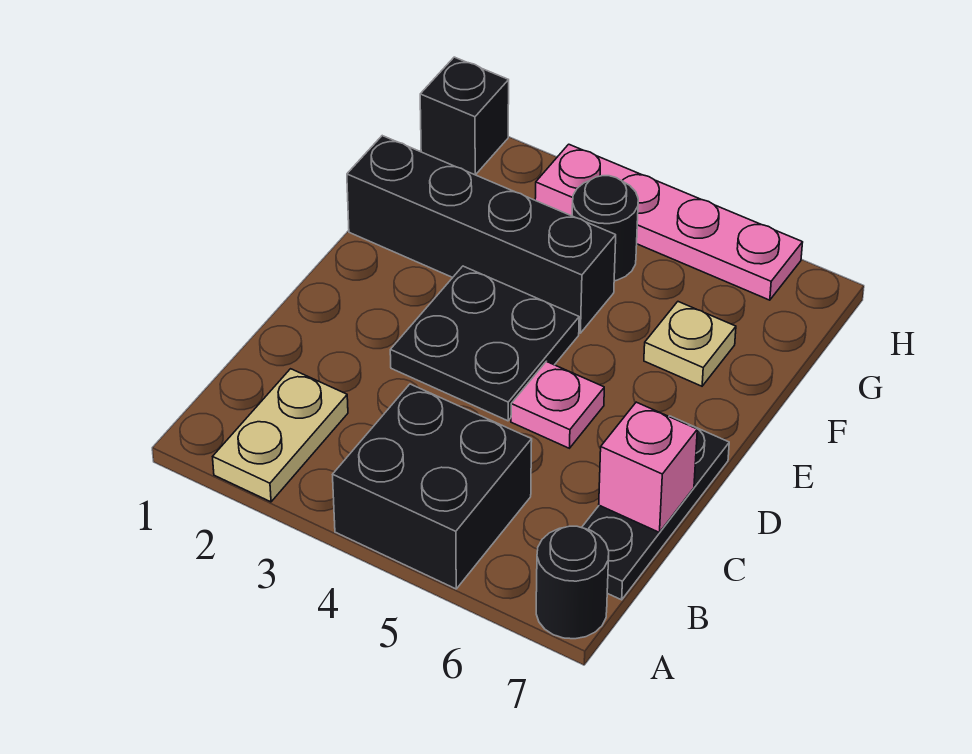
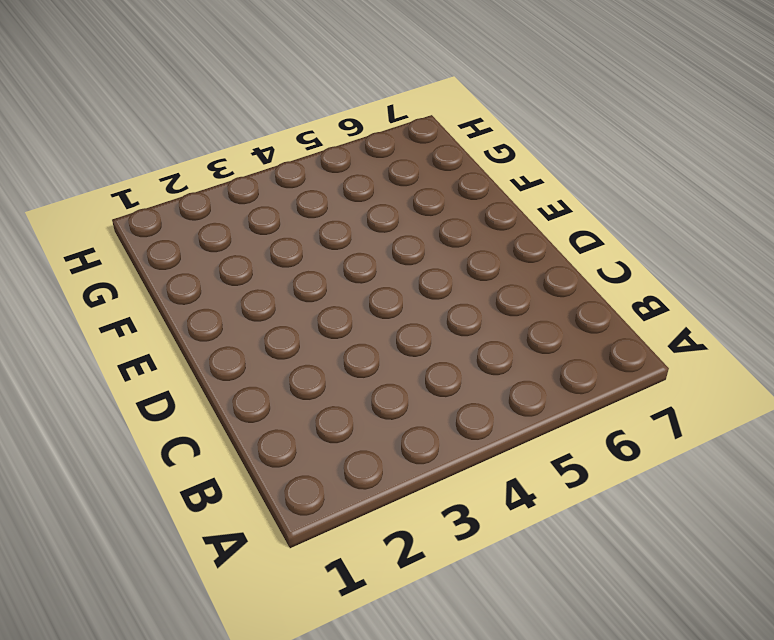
none -> tan plate A2:B2 level 1
none -> black brick A4:B5 level 1
none -> black round brick A7 level 1

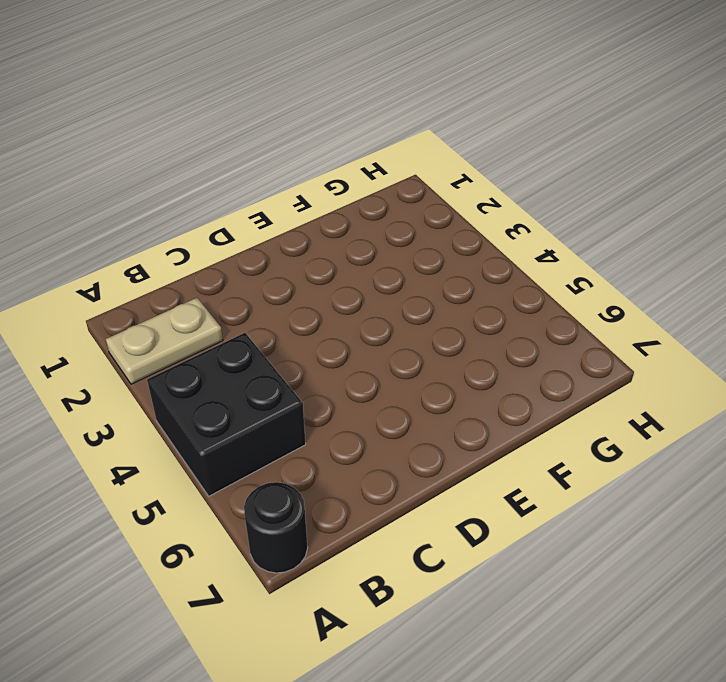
none -> black plate B7:D7 level 1
none -> black plate D3:E4 level 1
none -> pink plate D5 level 1

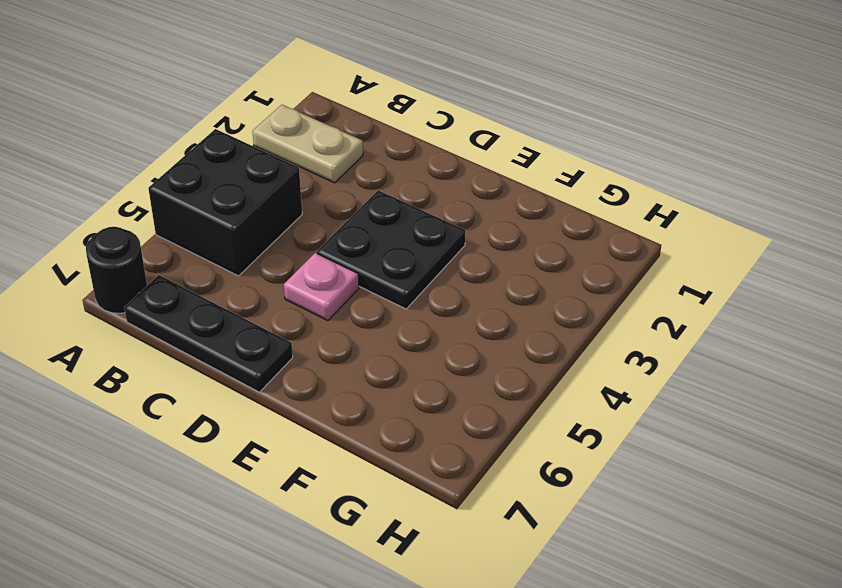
none -> black brick F1:F4 level 1
none -> tan plate F6 level 1
none -> black round brick G4 level 1

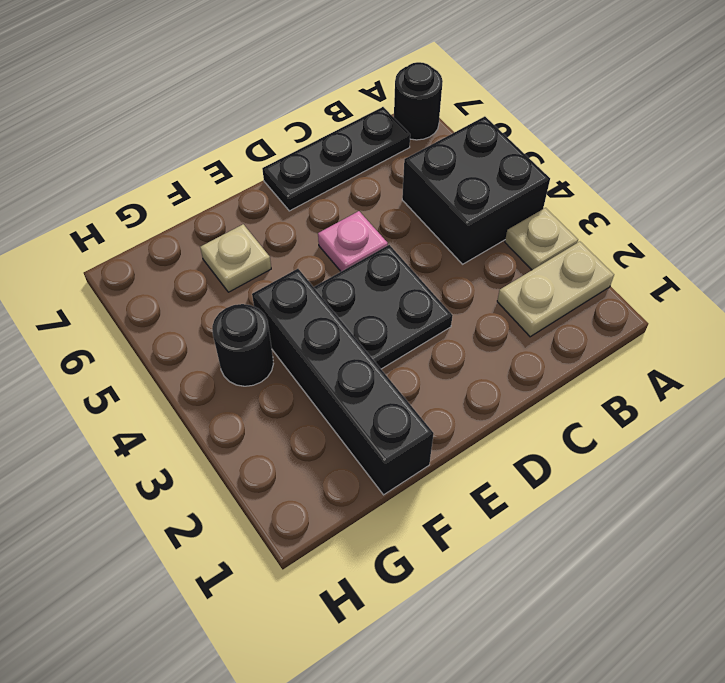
tan plate A3 level 1 -> none
none -> black brick H1 level 1
none -> pink plate H3:H6 level 1
none -> pink brick C7 level 2

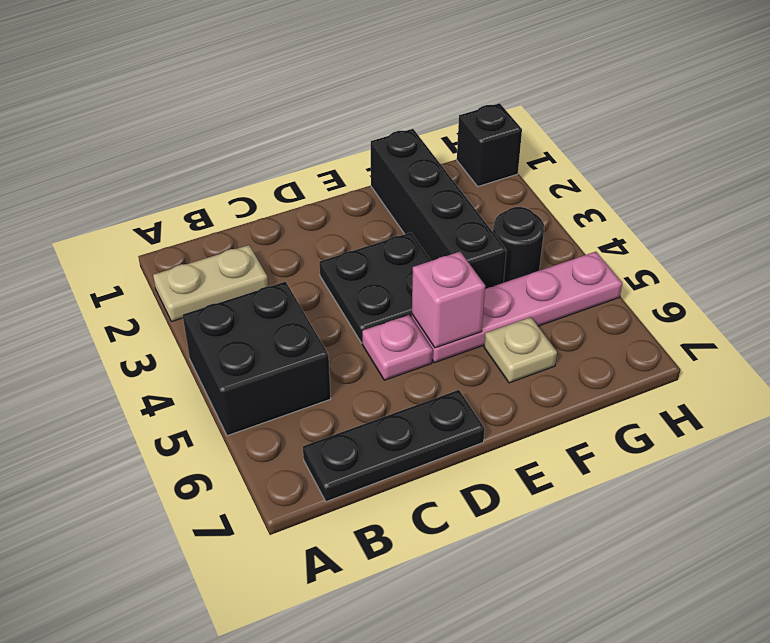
pink plate E5:H5 level 1 -> pink plate H3:H6 level 1
pink brick E5 level 2 -> pink brick C7 level 2
none -> black round brick A7 level 1

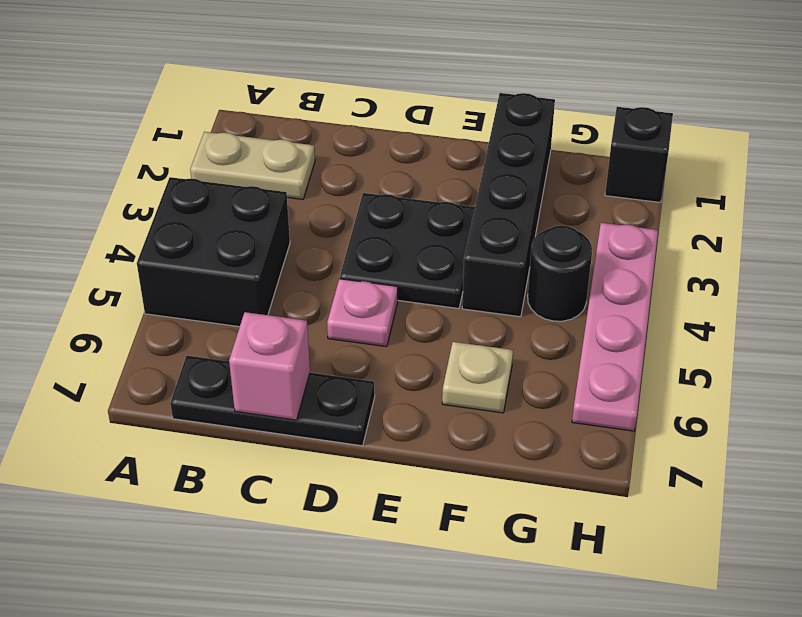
none -> black round brick A7 level 1

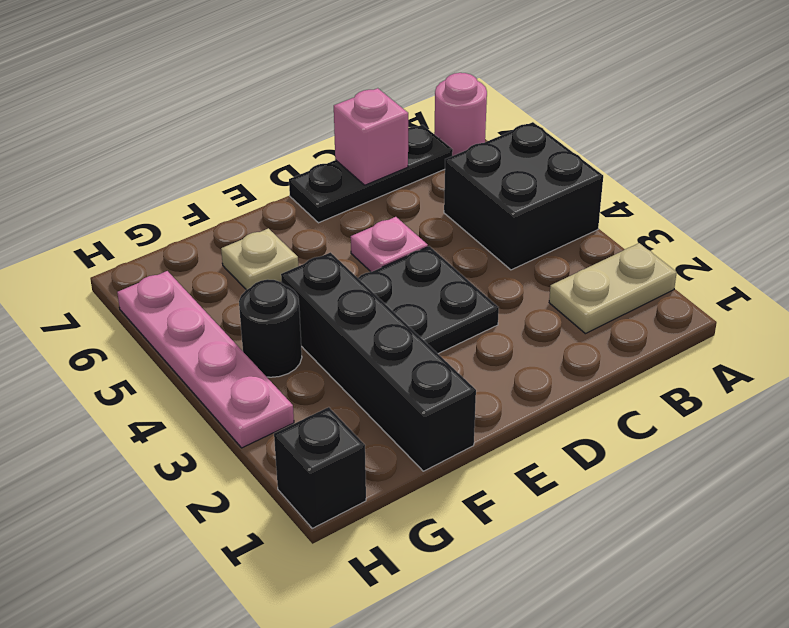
pink round brick A7 level 1 -> black round brick A7 level 1

